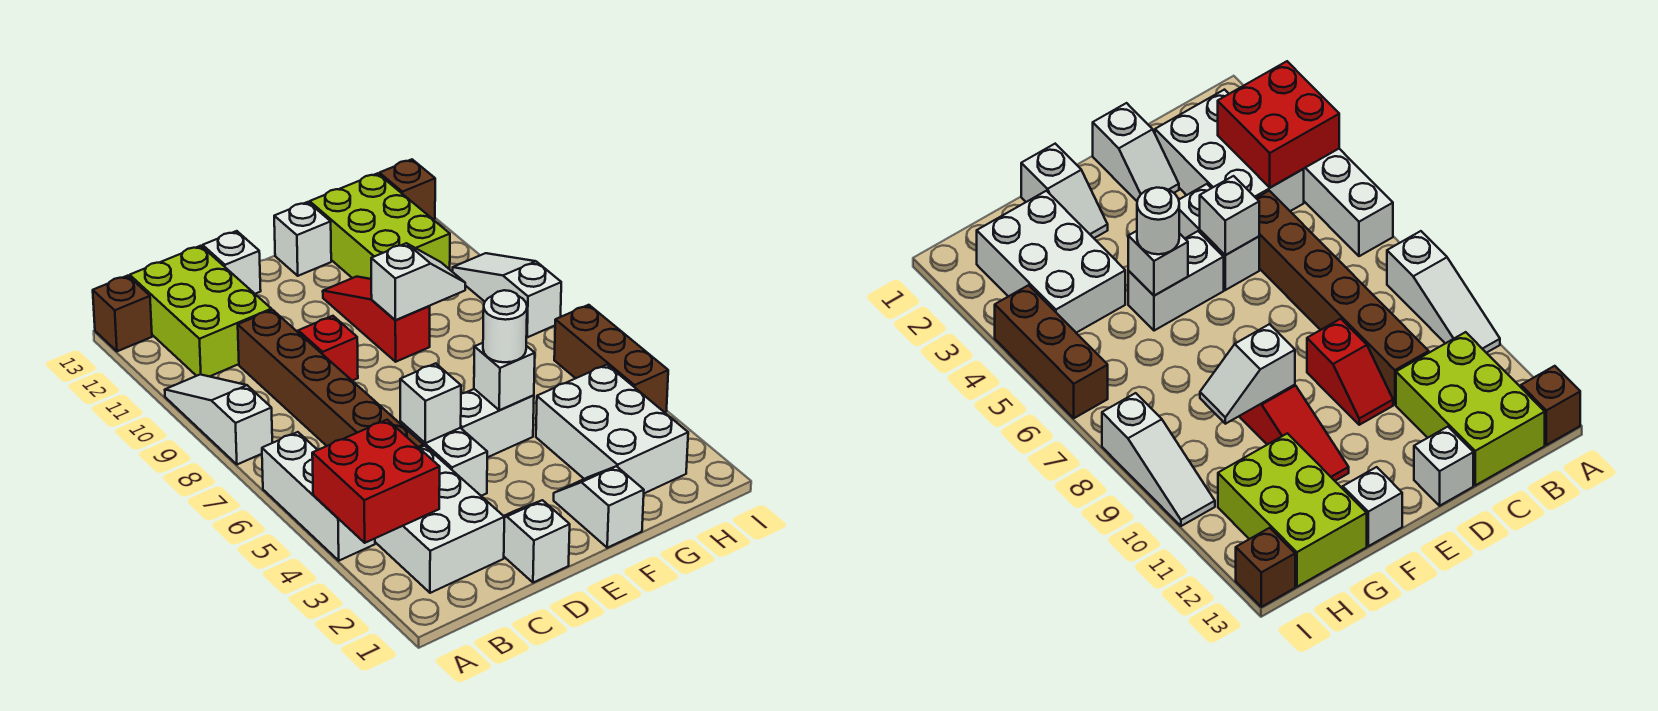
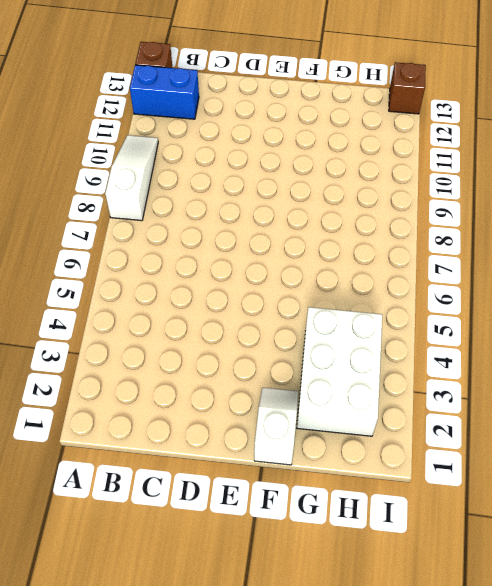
blue brick A12:B12 level 1 -> lime brick B11:C13 level 1
none -> white brick A4:A6 level 1
none -> white brick B2:C4 level 1
none -> brown brick C5:C10 level 1

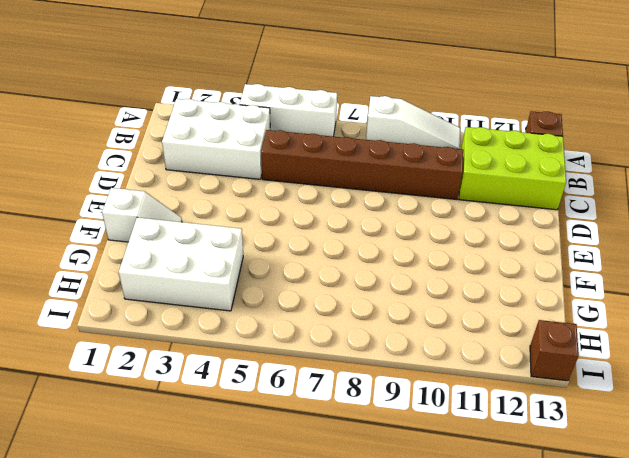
none -> white slope D1:D2 level 1 top 1
none -> white brick D4:D5 level 1
none -> red slope D9:D10 level 1 top 9

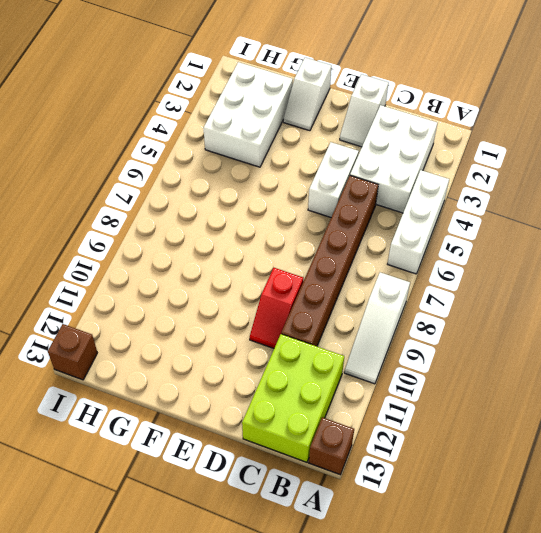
none -> white brick D13 level 1
none -> white brick E5:F5 level 1
none -> red slope F9:F11 level 1 top 9

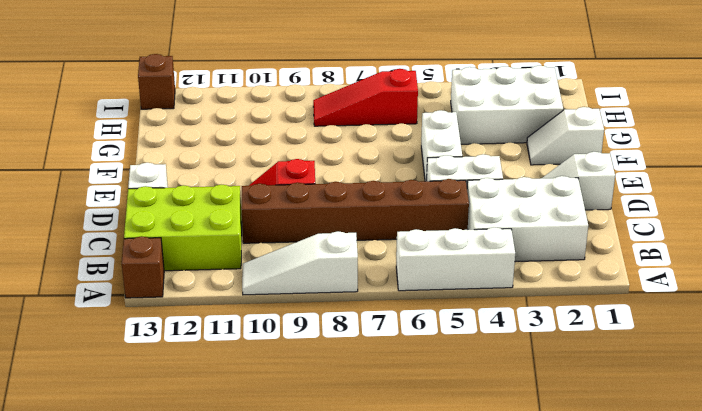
red slope H6:H8 level 1 top 6 -> red slope F9:F11 level 1 top 9
none -> white brick F13 level 1
none -> lime brick G11:H13 level 1
none -> brown brick I4:I6 level 1

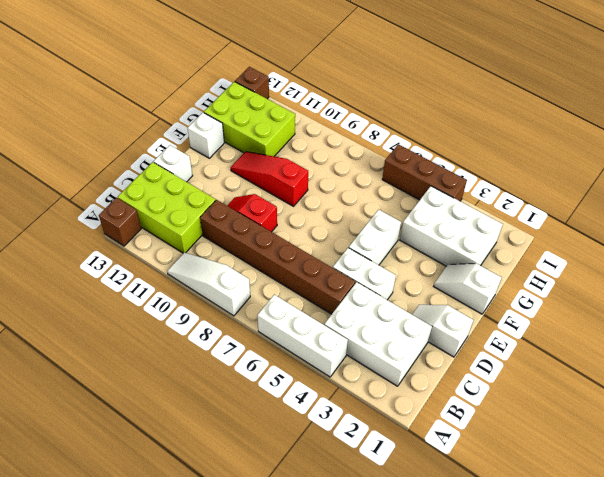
none -> white slope I8:I10 level 1 top 8
none -> red brick A3:B4 level 2
none -> white brick D5 level 2

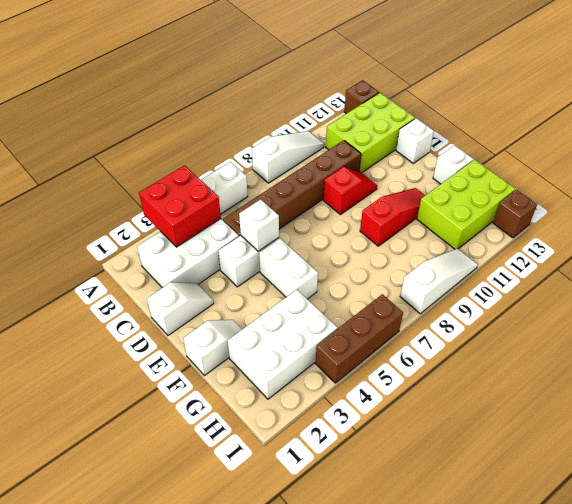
none -> white brick F5 level 2
none -> white slope F9:G9 level 2 top F
none -> white round brick F5 level 3

